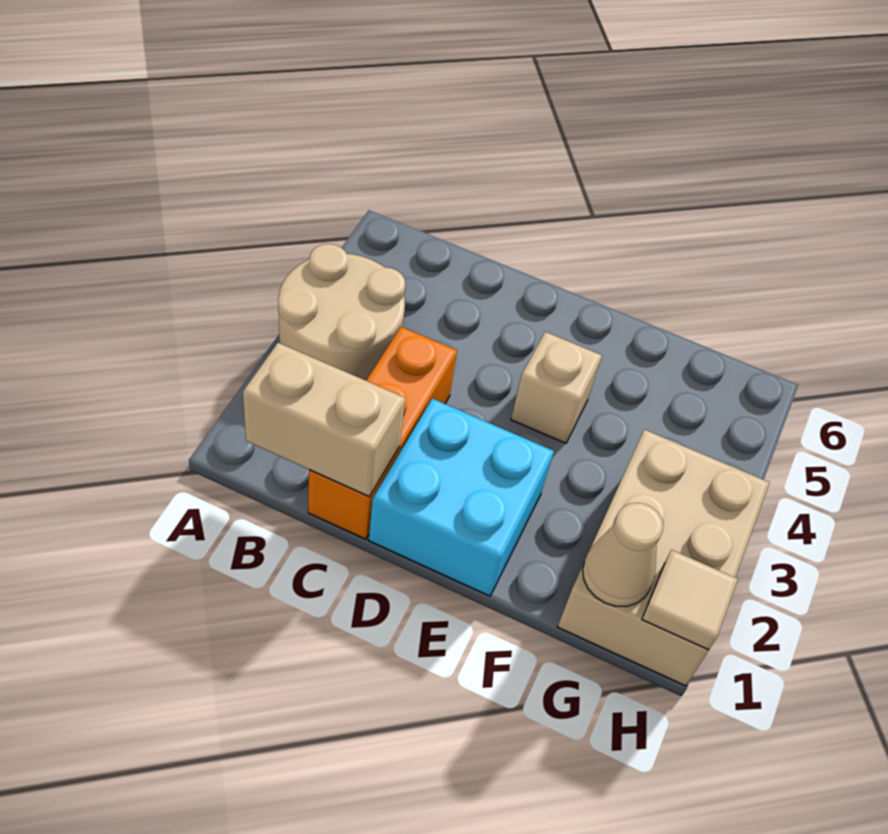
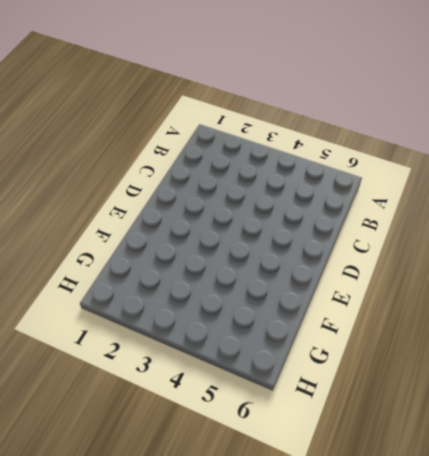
none -> tan round brick A3:B4 level 1
none -> orange brick C1:C3 level 1

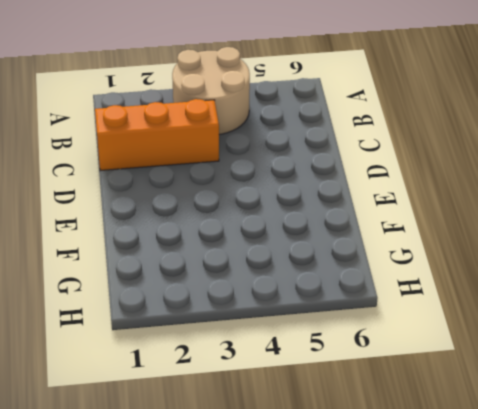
none -> cyan brick D1:E2 level 1
none -> tan brick E4 level 1

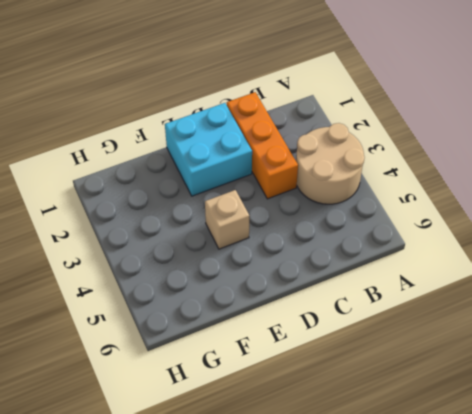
none -> tan brick G1:H3 level 1
none -> tan brick B1:C1 level 2

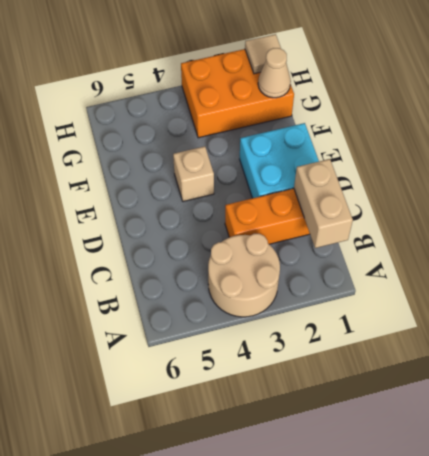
orange brick G1:H3 level 1 -> tan brick G1:H3 level 1

